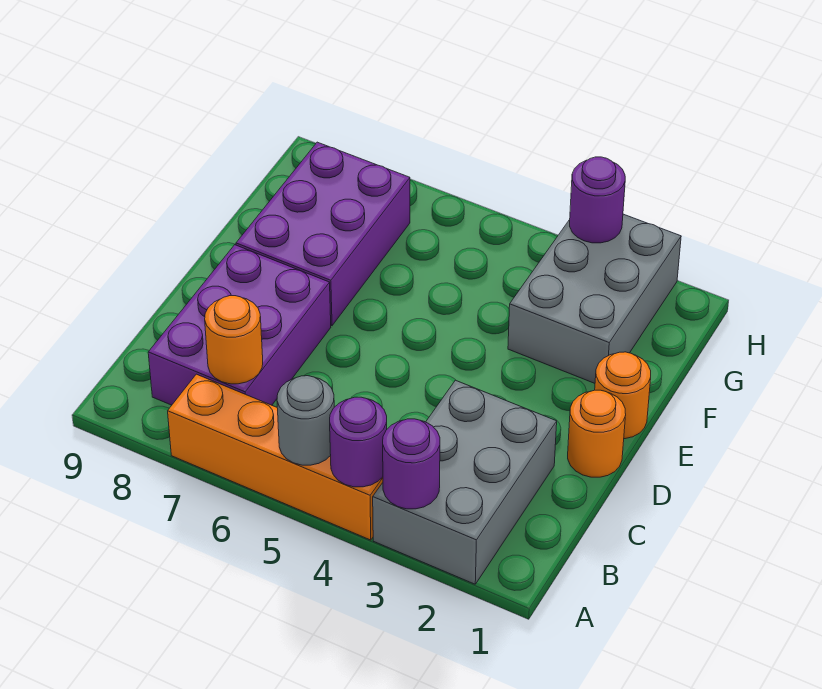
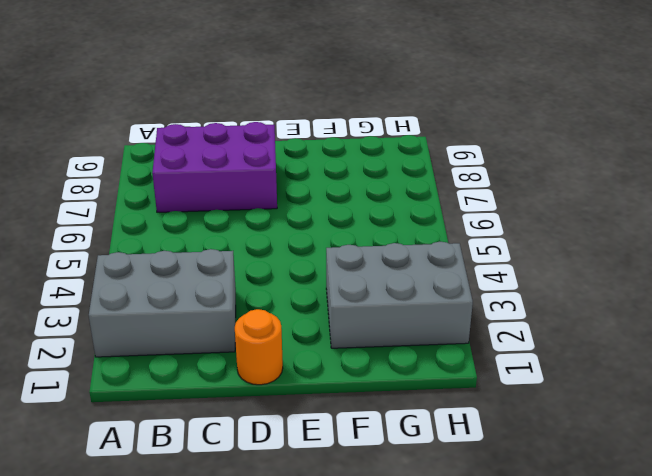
none -> orange brick A4:A7 level 1
none -> orange round brick E1 level 1
none -> purple brick E7:G8 level 1

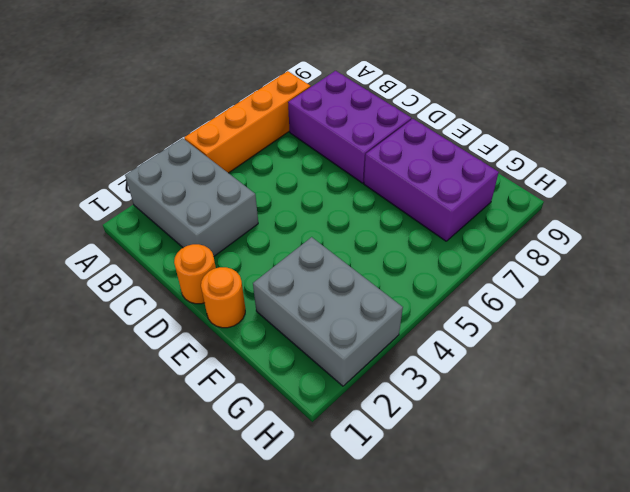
none -> purple round brick A3 level 2
none -> purple round brick A4 level 2
none -> grey round brick A5 level 2

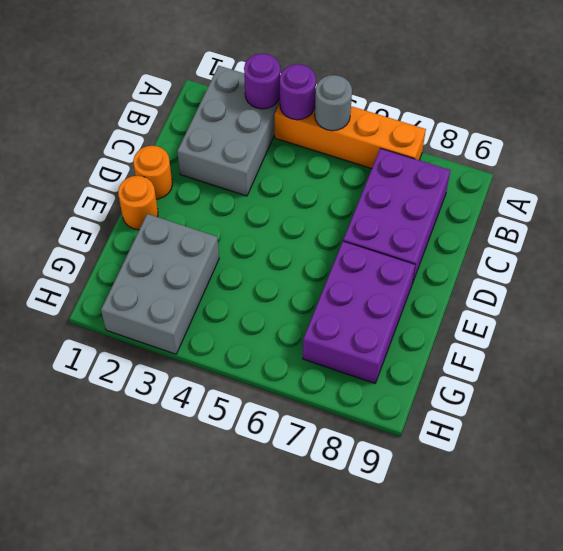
none -> orange round brick B7 level 2
none -> purple round brick H3 level 2

